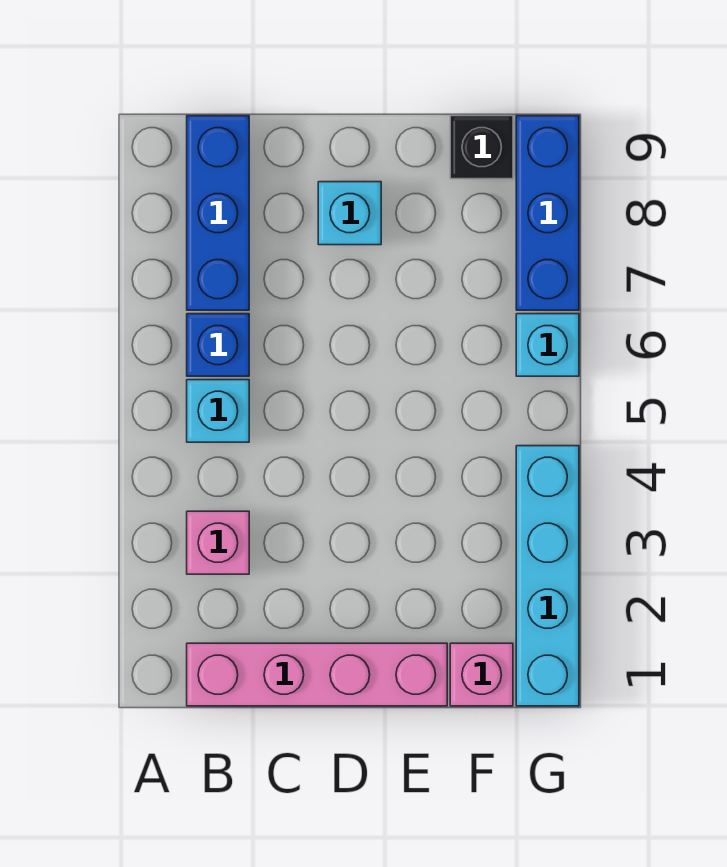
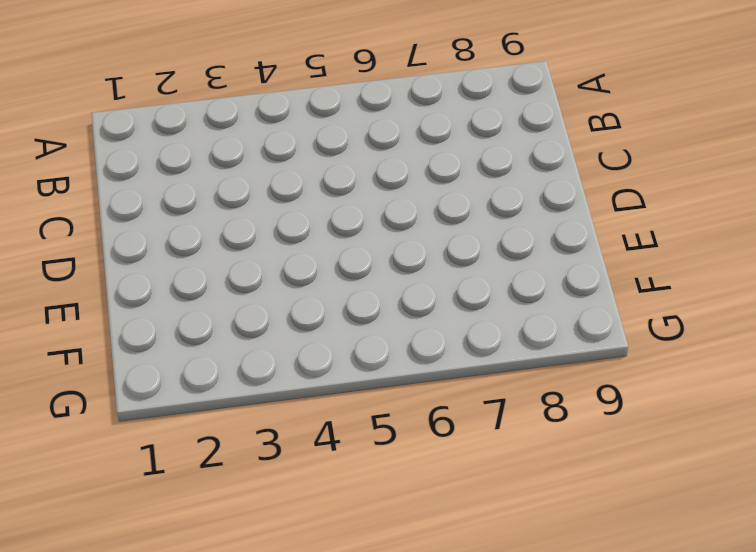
none -> pink brick B1:E1 level 1
none -> pink brick B3 level 1

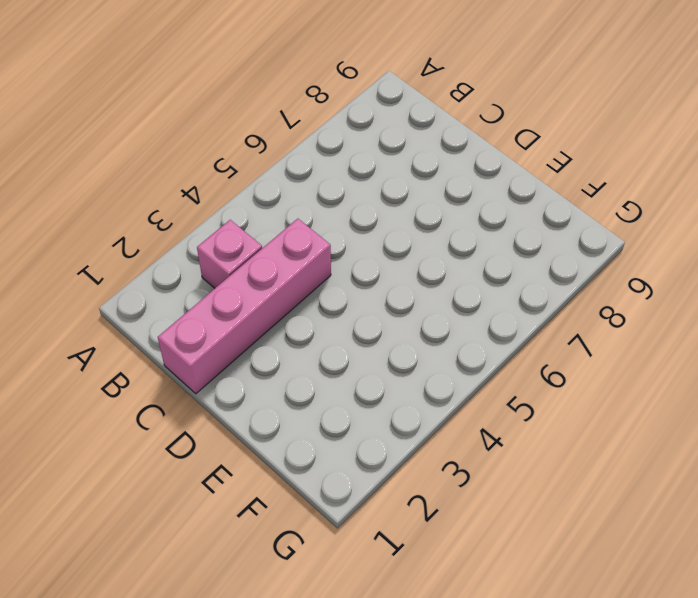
pink brick C1:C4 level 1 -> pink brick B1:E1 level 1
none -> cyan brick B5 level 1
none -> blue brick B6 level 1

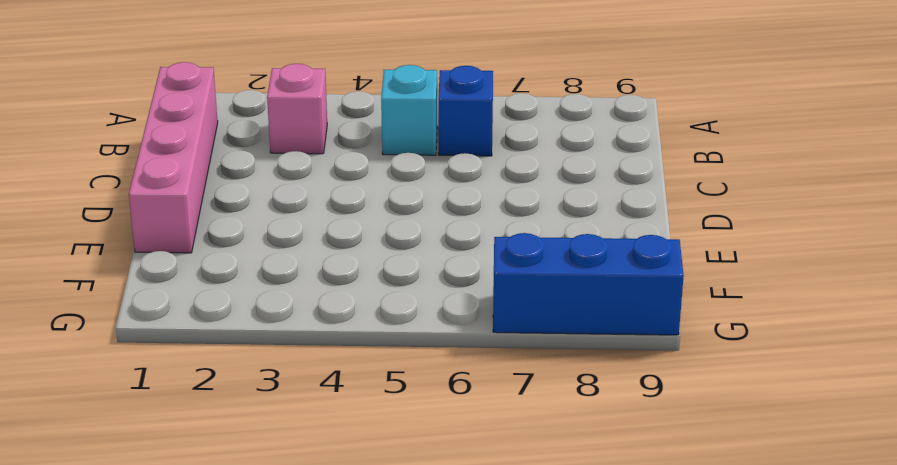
none -> blue brick B7:B9 level 1
none -> cyan brick D8 level 1

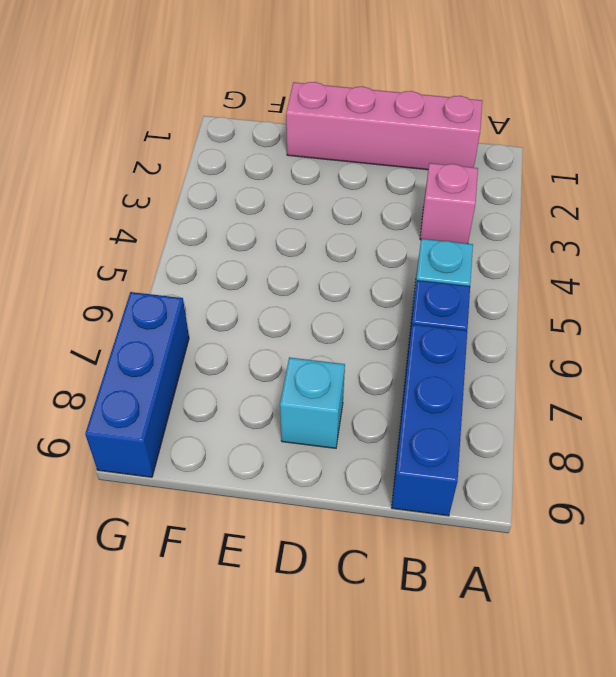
none -> pink brick F1 level 1
none -> black brick F9 level 1

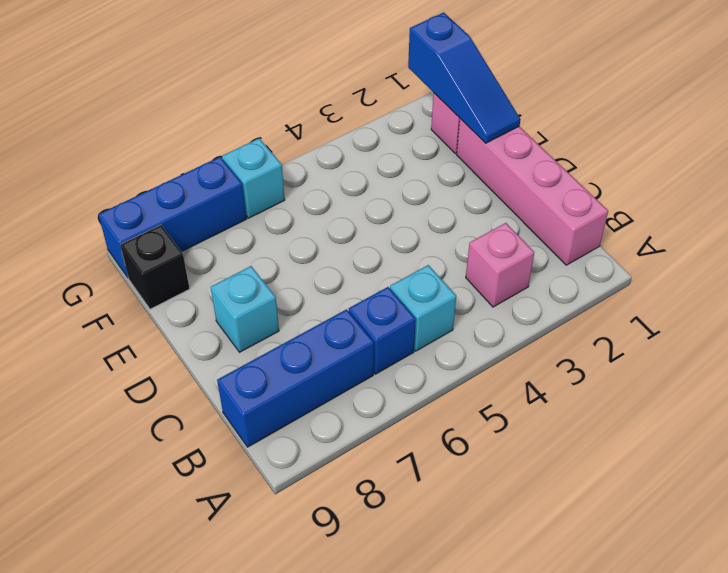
blue slope E1:G1 level 2 top G -> none
none -> cyan brick G1:G4 level 1

